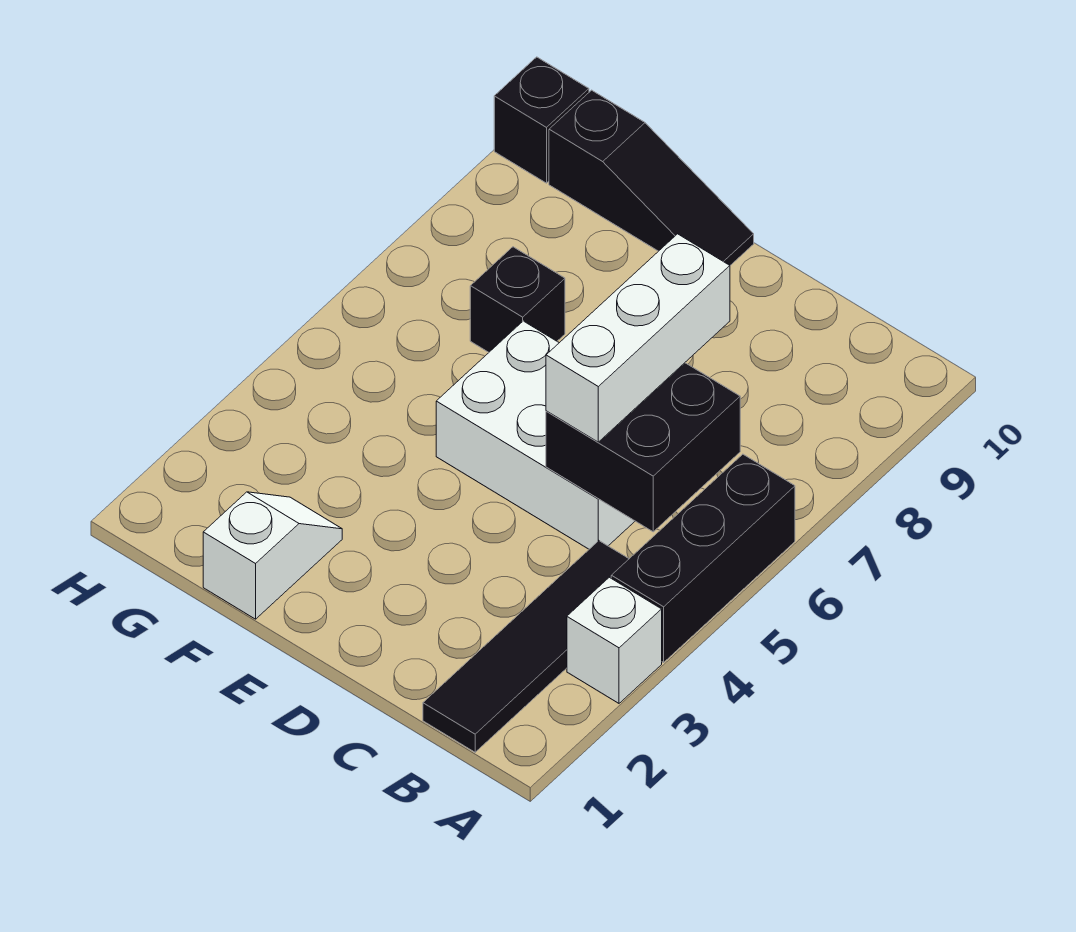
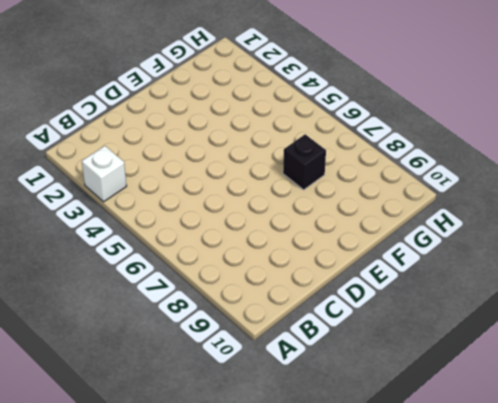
none -> black brick A4:A6 level 1
none -> black tile B1:B4 level 1

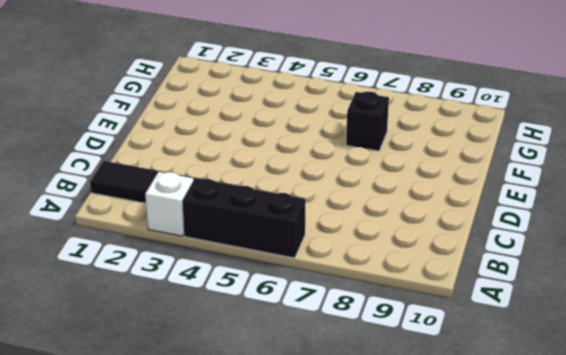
none -> white brick C5:E6 level 1
none -> black slope E10:G10 level 1 top G

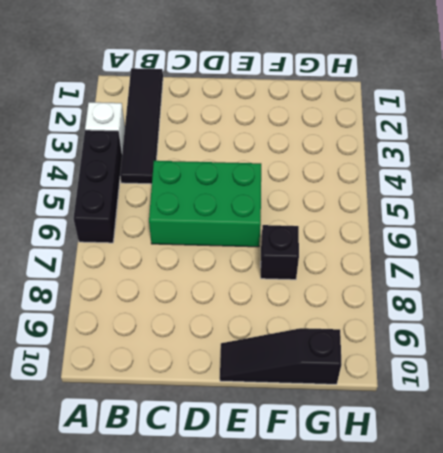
green brick C5:E6 level 1 -> white brick C5:E6 level 1
none -> white slope F1:F2 level 1 top 1
none -> black brick H10 level 1

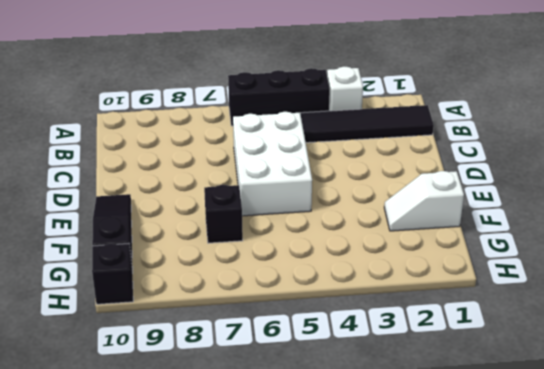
none -> black brick B5:C6 level 2
none -> white brick C5:C7 level 3

